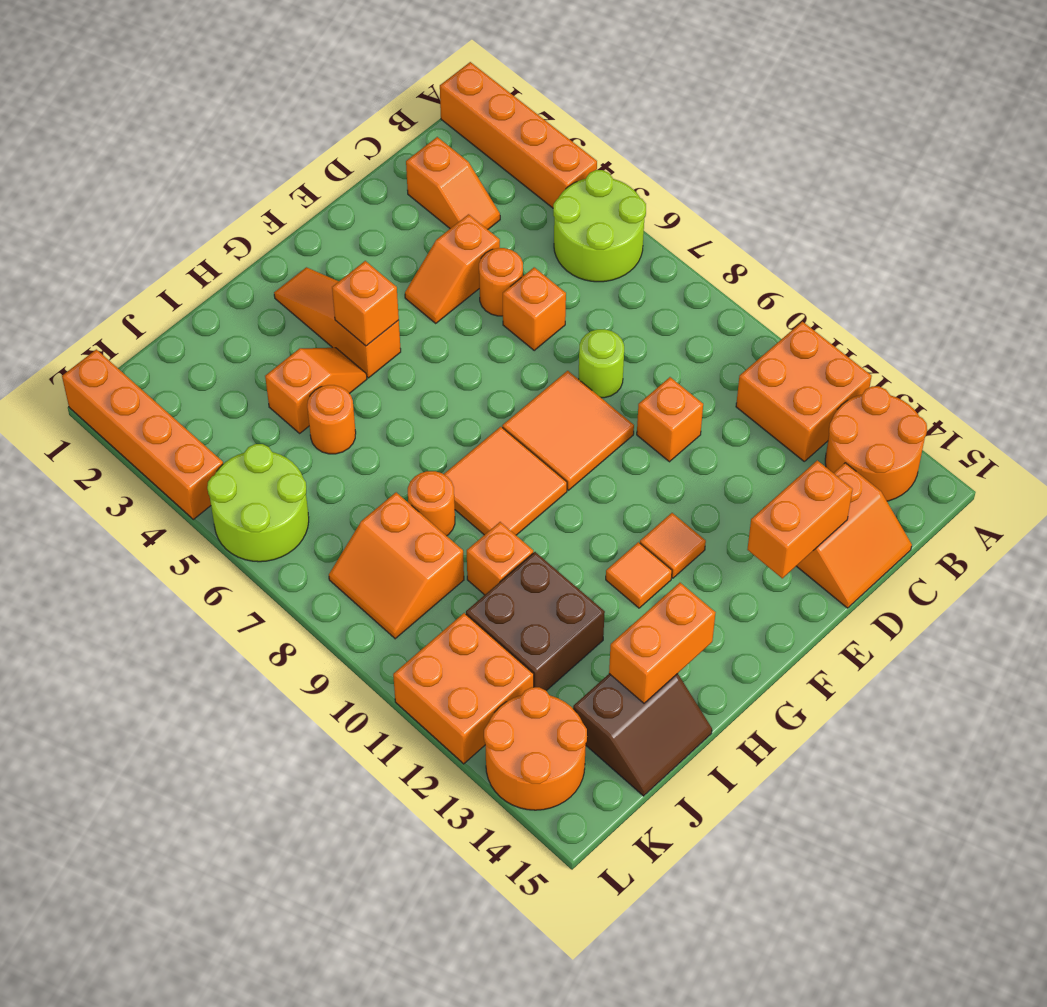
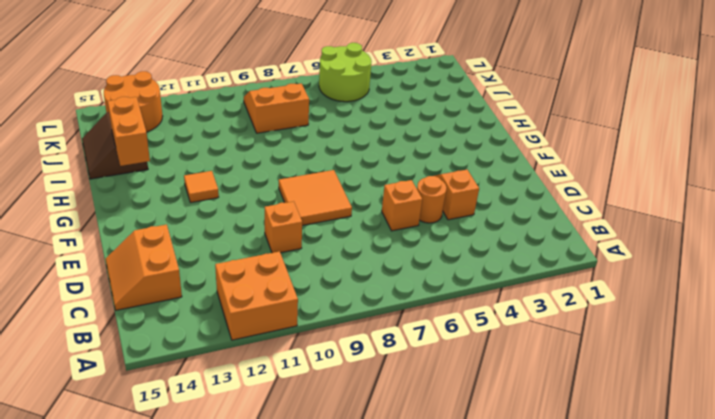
none -> orange brick A1:A4 level 1
none -> lime round brick A5:B6 level 1
none -> orange round brick A13:B14 level 1
none -> orange slope C2:C3 level 1 top 2

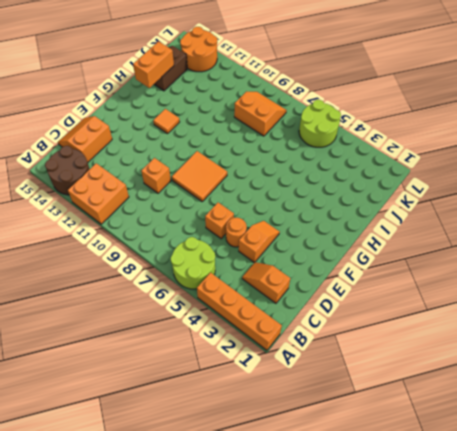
brown round brick A13:B14 level 1 -> orange round brick A13:B14 level 1
none -> lime round brick D8 level 1
none -> orange tile F12 level 1
none -> orange slope G2:G4 level 1 top 4
none -> orange tile G8:H9 level 1

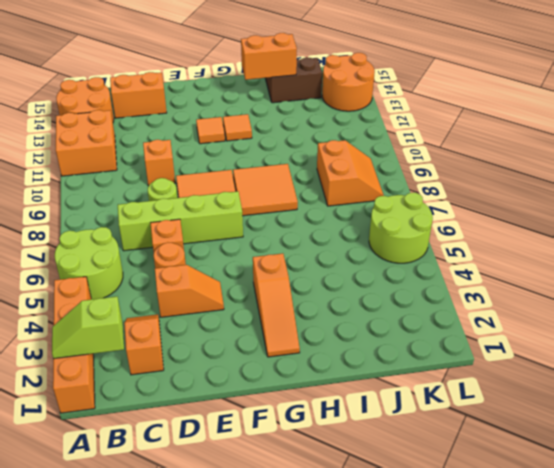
lime slope A2:B2 level 2 top B -> none
lime brick C7:F7 level 1 -> none
none -> orange slope H4:I4 level 1 top I
none -> orange round brick I5 level 1
none -> orange round brick I8 level 1
none -> orange brick I10 level 1

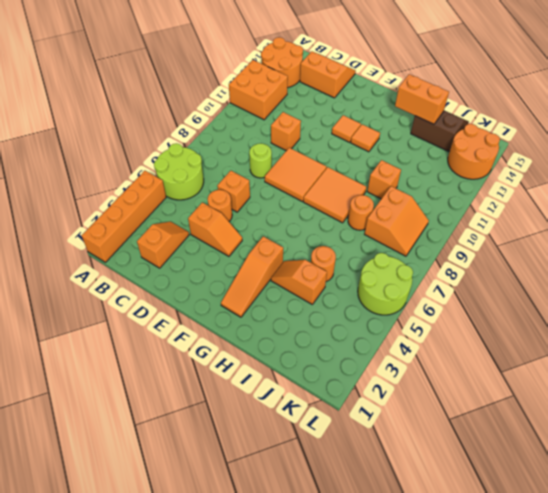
none -> brown brick I11:J12 level 1
none -> orange brick K11:L12 level 1
none -> orange brick L1:L4 level 1
none -> orange brick D14:E14 level 2

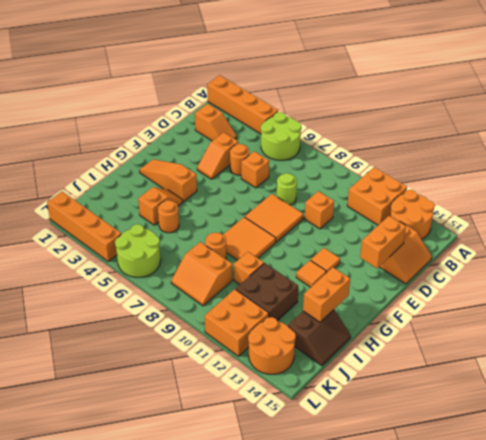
none -> orange brick G4 level 2

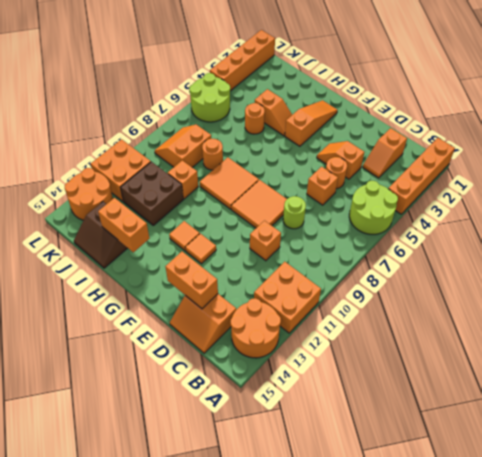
none -> orange brick G4 level 2

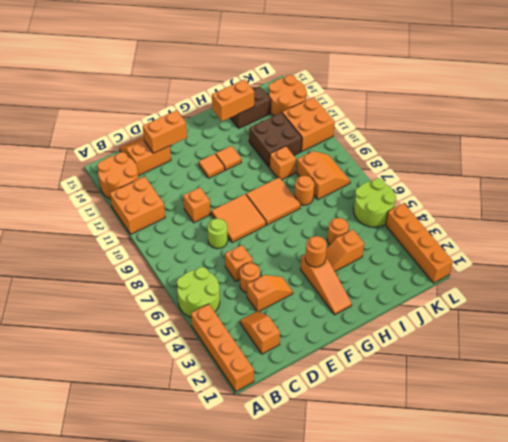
orange round brick G4 level 2 -> orange brick G4 level 2

